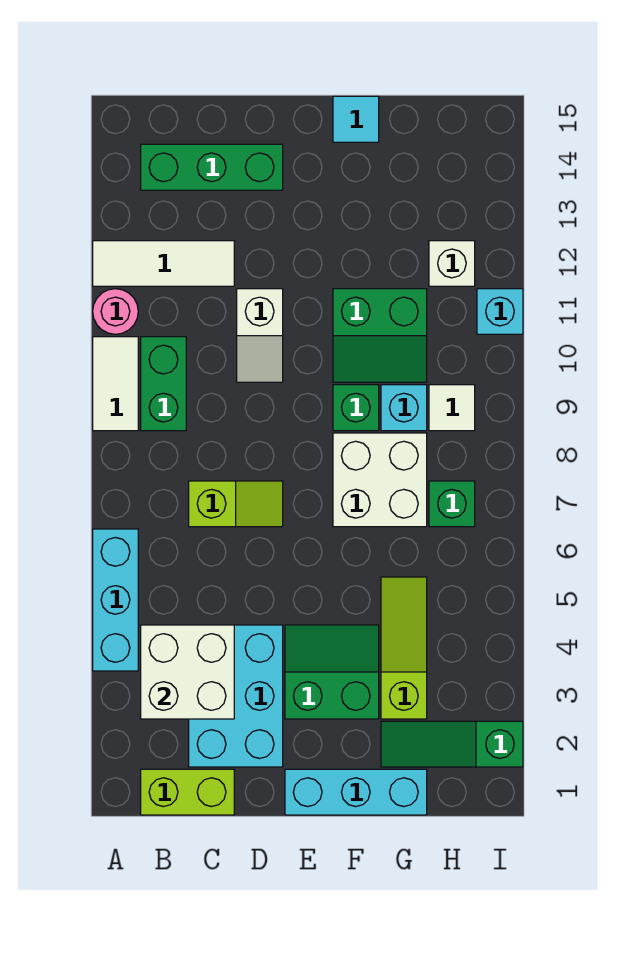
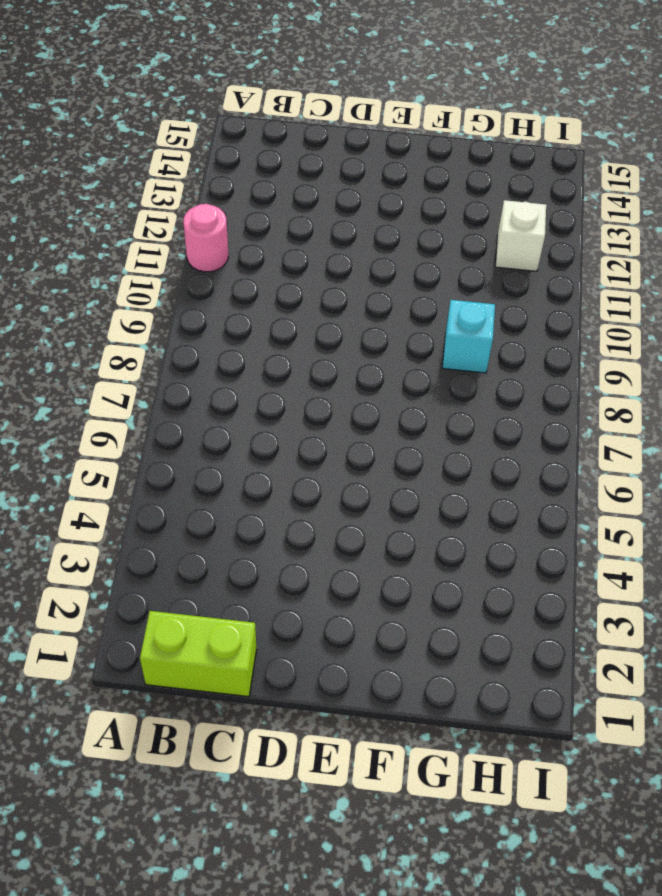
none -> cyan brick A4:A6 level 1
none -> white tile A9:A10 level 1
none -> white tile A12:C12 level 1

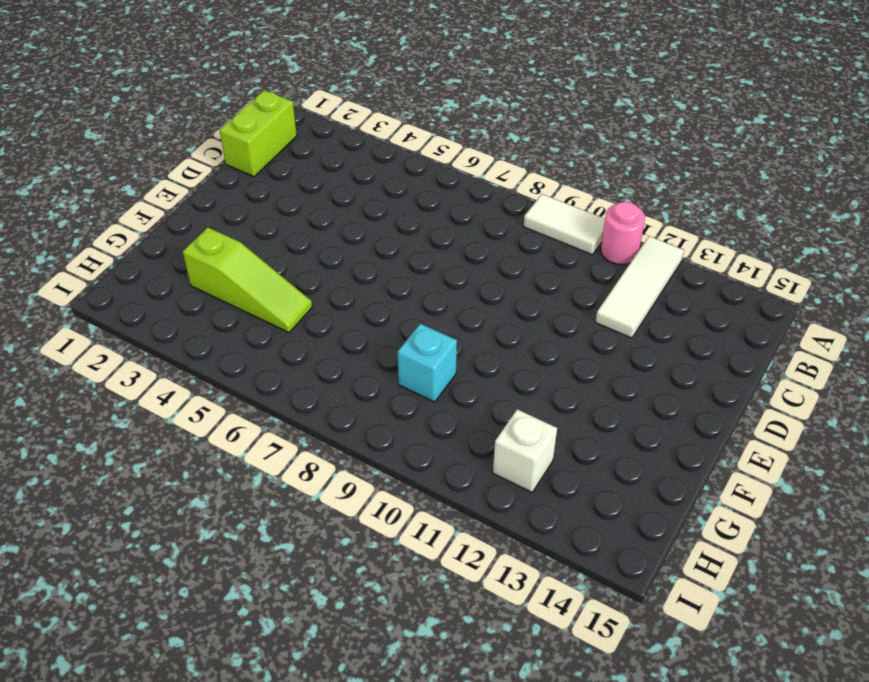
none -> cyan brick A4:A6 level 1
none -> green brick B9:B10 level 1
none -> green brick B14:D14 level 1

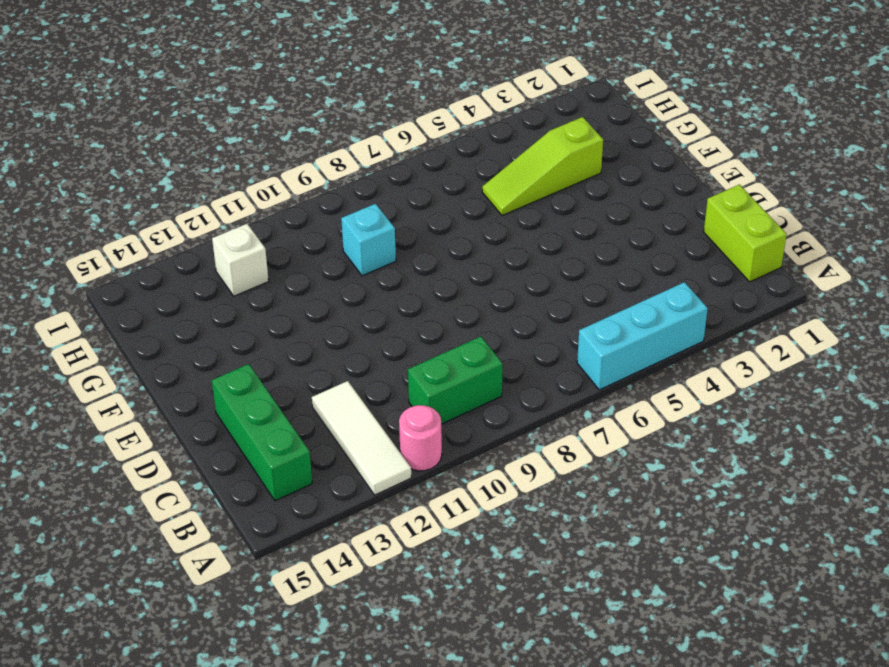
none -> white tile A9:A10 level 1
none -> cyan brick C2:D4 level 1
none -> lime slope C7:D7 level 1 top C

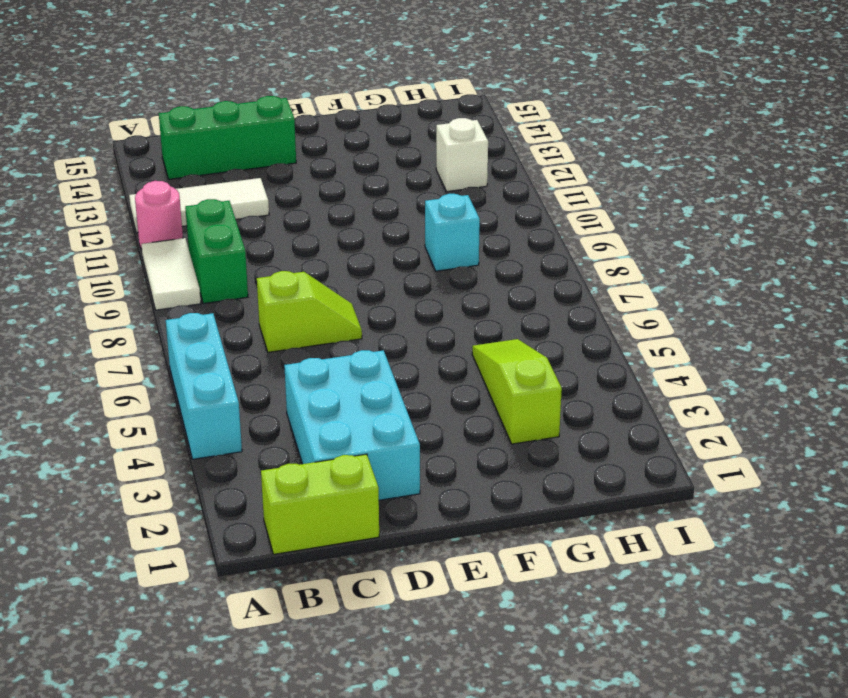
none -> white slope D10:D11 level 1 top 11
none -> cyan brick E1:G1 level 1
none -> green slope E3:F4 level 1 top 3

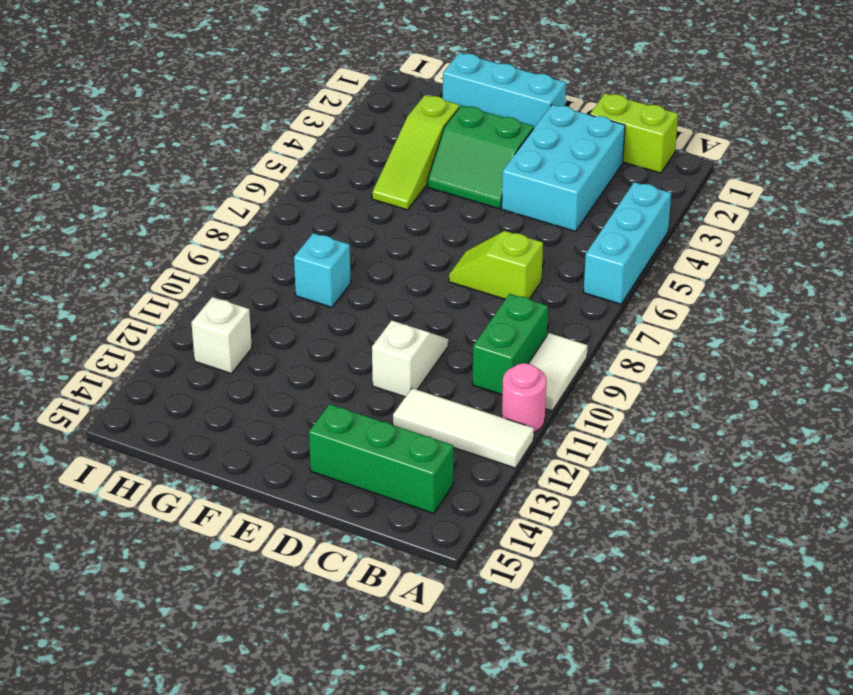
none -> white brick F7:G8 level 1
none -> green brick F9 level 1
none -> green slope F10:G11 level 1 top 11

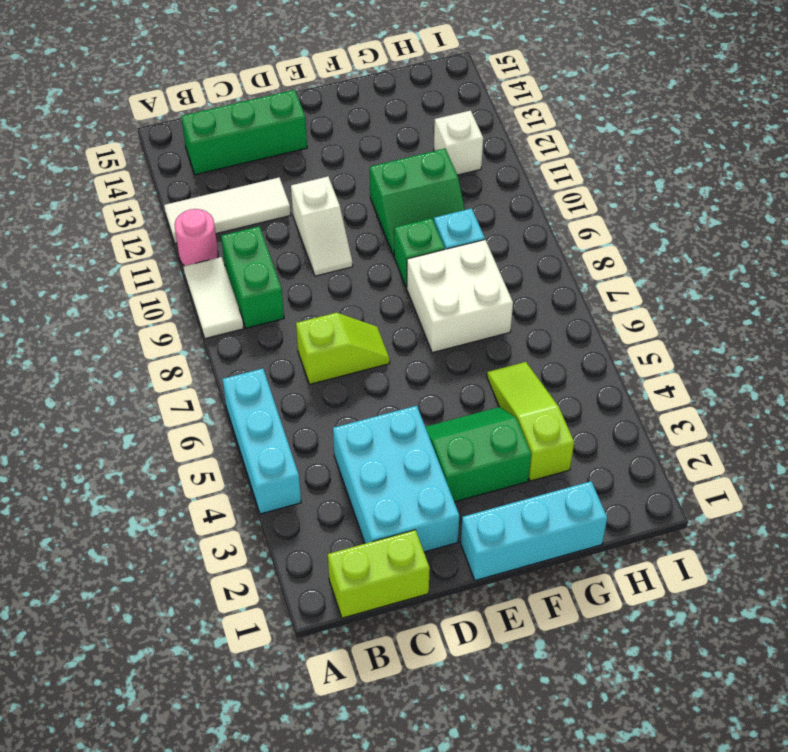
none -> cyan tile F15 level 1
none -> green slope G2:I2 level 1 top I
none -> green brick H7 level 1

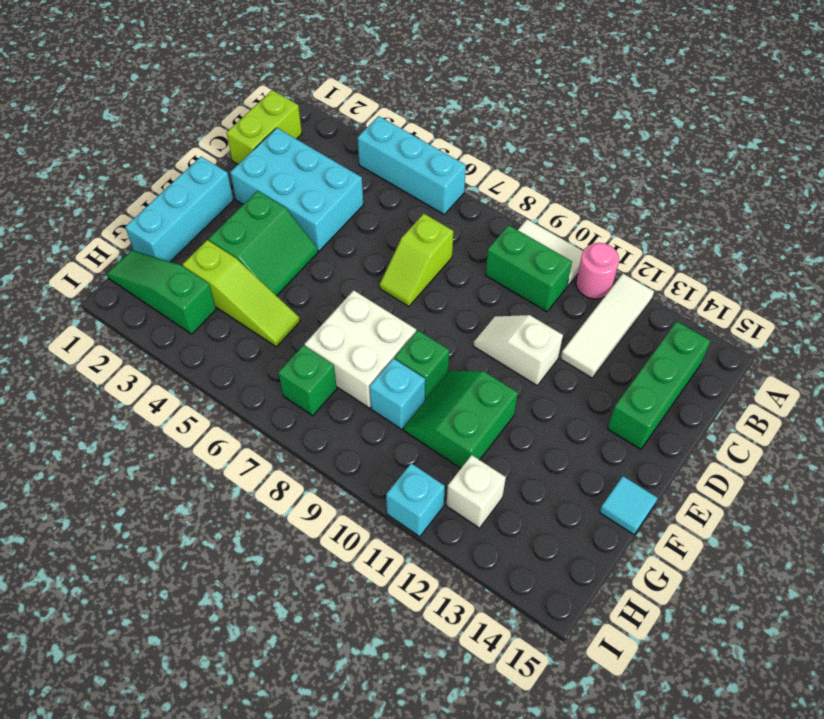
green slope H1:H3 level 1 top 3 -> green slope G2:I2 level 1 top I
none -> white tile H9 level 1
none -> white brick B3:C4 level 2

